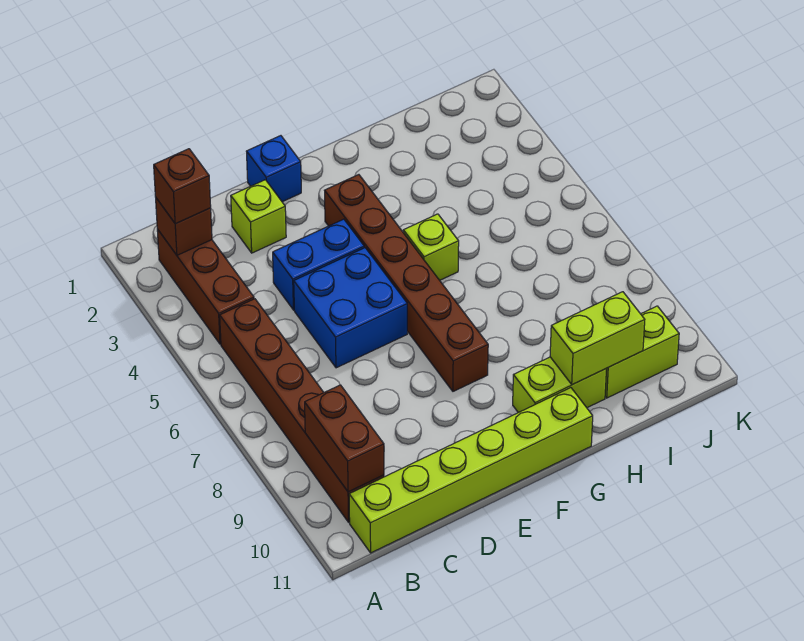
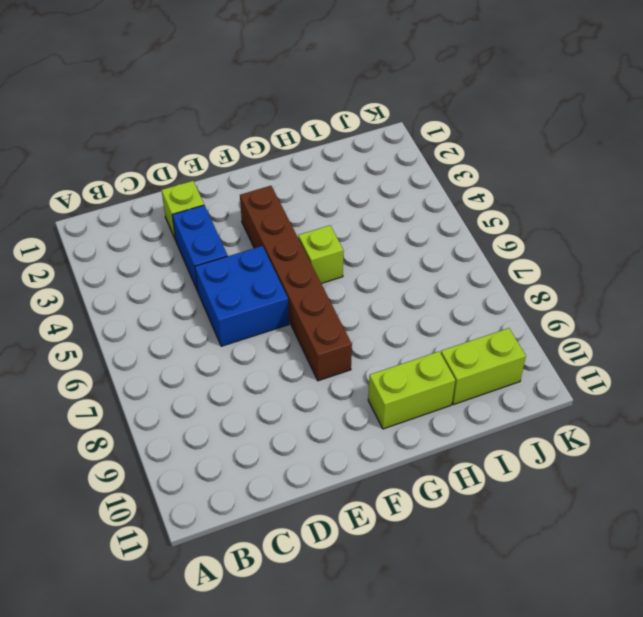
blue brick D3:D4 level 1 -> blue brick D4:E4 level 1
none -> brown brick B2:B4 level 1
none -> brown brick B5:B10 level 1
none -> lime brick B11:G11 level 1

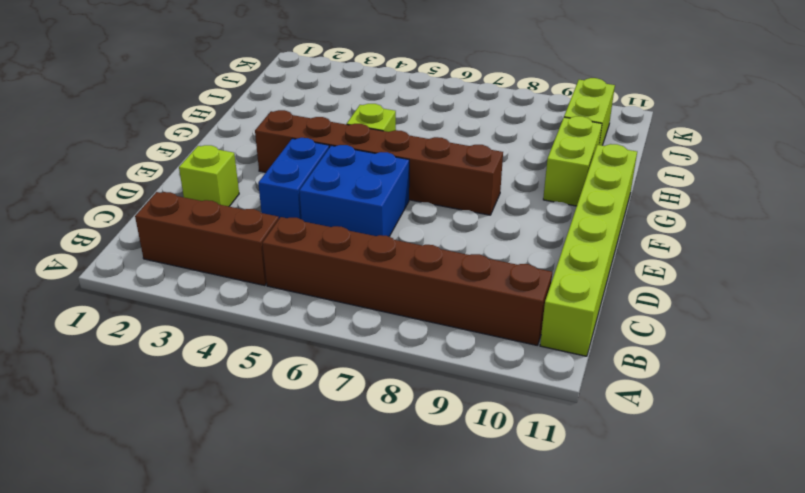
none -> blue brick E1 level 1
none -> brown brick B2 level 2
none -> brown brick B9:B10 level 2

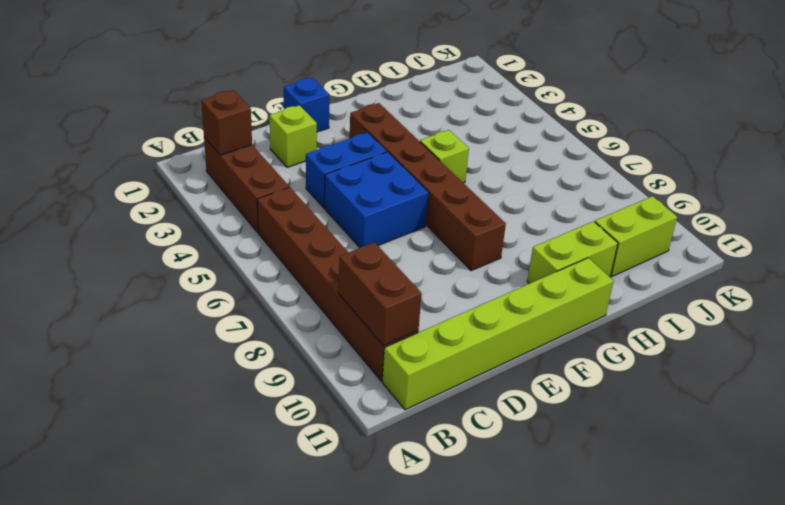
none -> lime brick H10:I10 level 2
none -> brown brick B2 level 3

